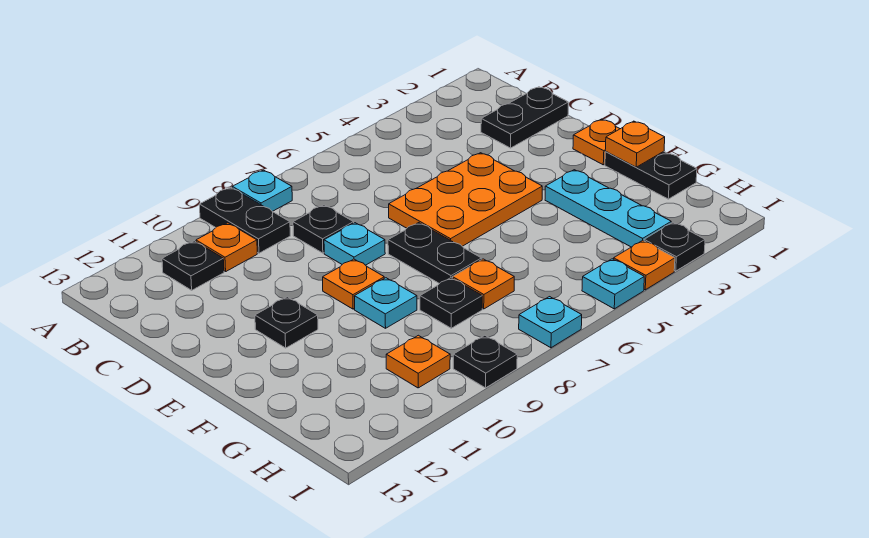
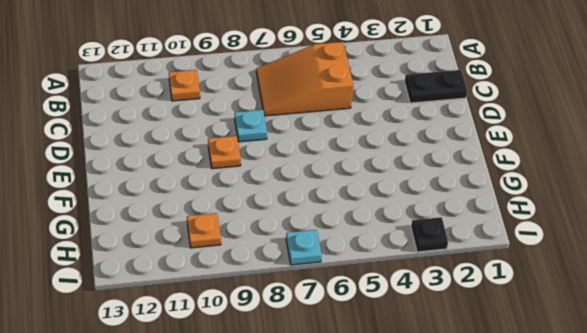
orange slope B5:C7 level 1 top 5 -> none
none -> cyan plate A8 level 1
none -> black plate A9:B9 level 1
none -> black plate B11 level 1

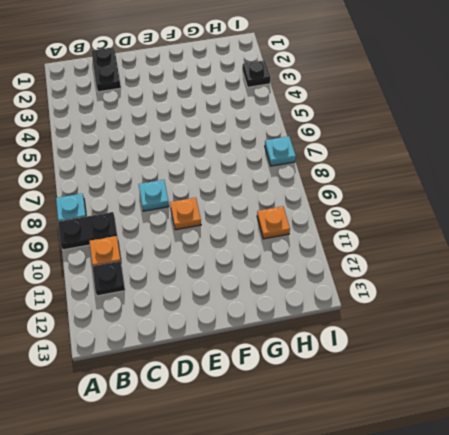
none -> black plate C8 level 1
none -> orange plate D4:E6 level 1
none -> orange plate E1 level 1

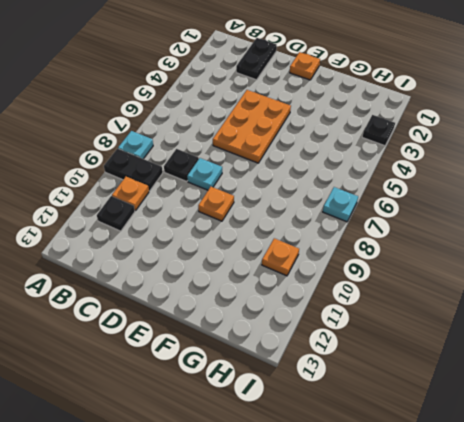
none -> black plate E7:F7 level 1
none -> black plate E11 level 1
none -> black plate F1:G1 level 1

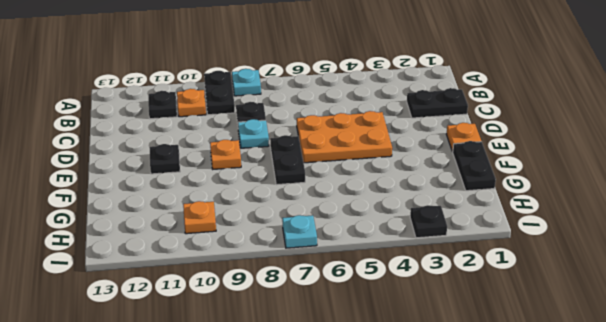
none -> cyan plate F3:H3 level 1
none -> cyan plate F9 level 1
none -> orange plate G7 level 1

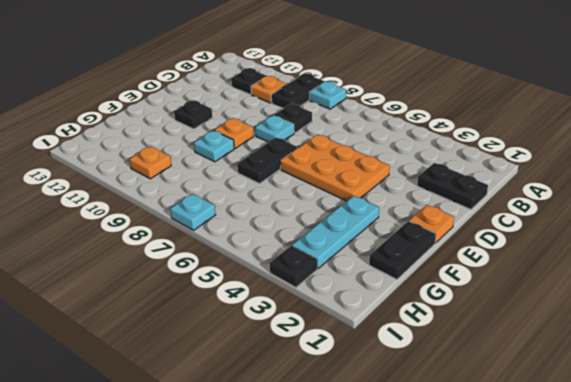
none -> orange plate G7 level 1
none -> black plate G8 level 1
none -> orange plate I4 level 1

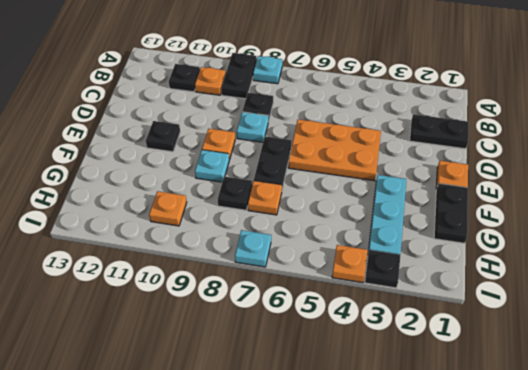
none -> cyan plate I5 level 1
none -> black plate I9 level 1
none -> orange plate F1 level 2

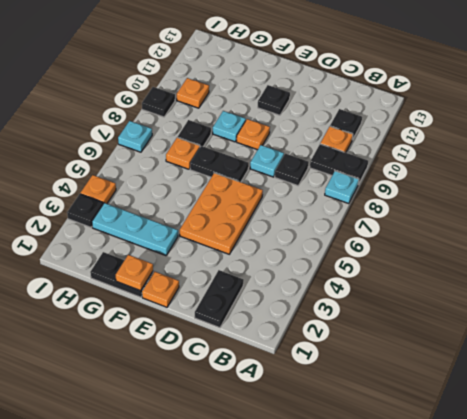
none -> cyan plate I5 level 1

